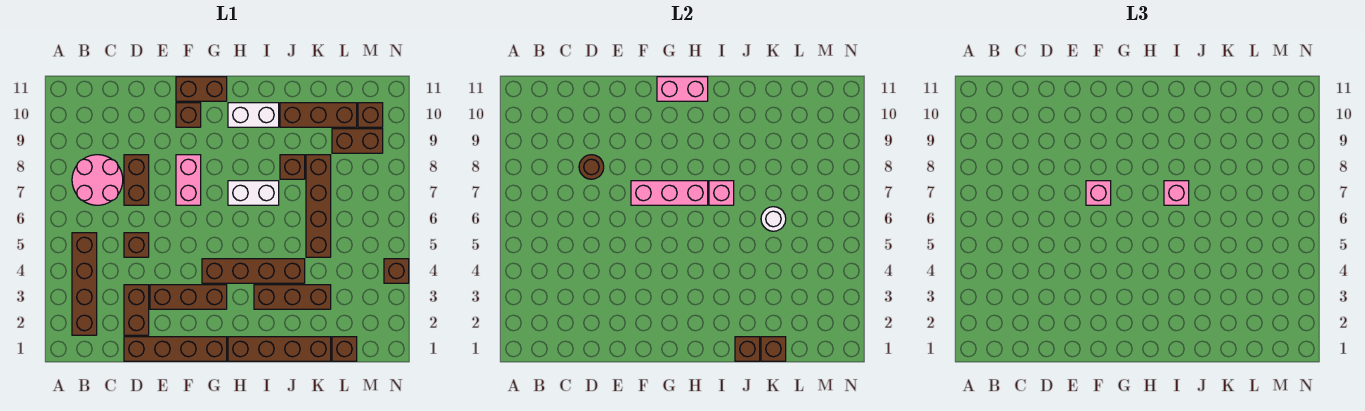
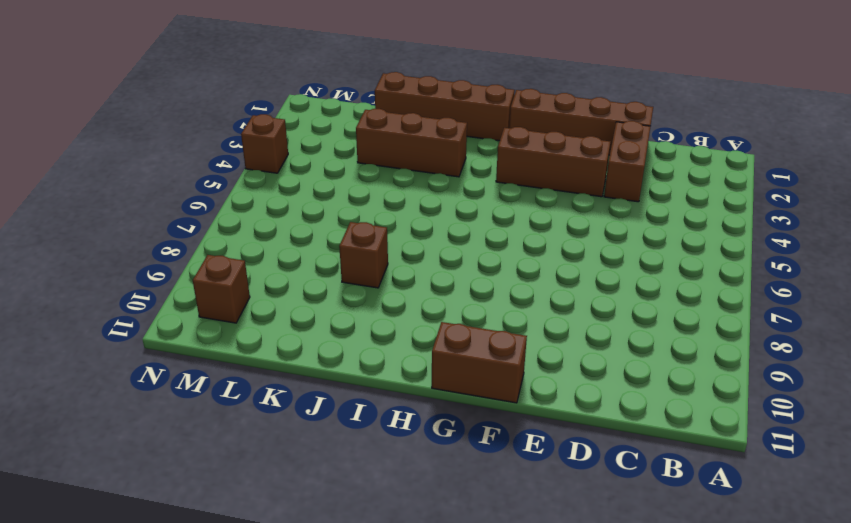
none -> brown brick B2:B5 level 1
none -> pink round brick B7:C8 level 1
none -> brown brick D5 level 1
none -> brown brick D7:D8 level 1

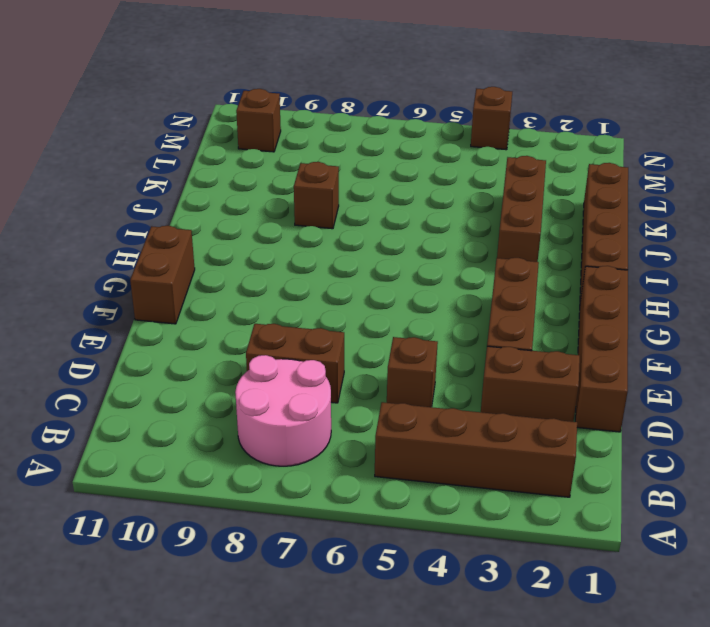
none -> pink brick F7:F8 level 1
none -> brown brick F10 level 1
none -> brown brick G4:J4 level 1
none -> white brick H7:I7 level 1

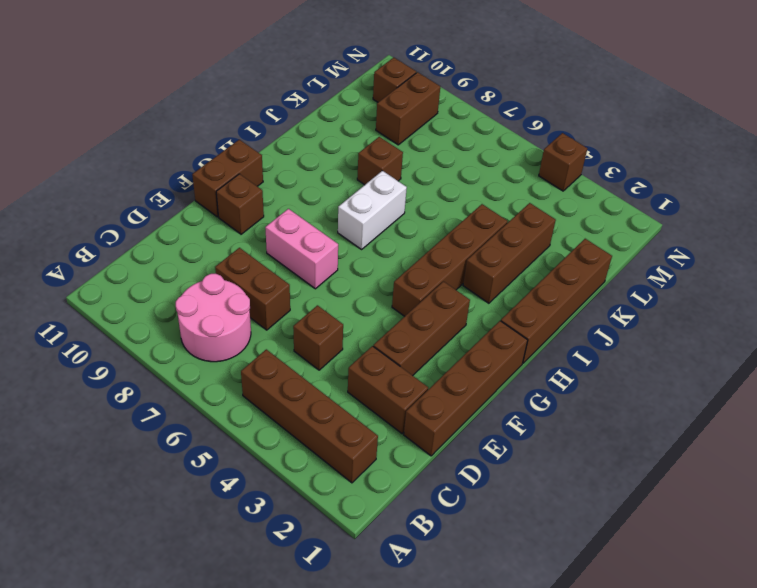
none -> white brick H10:I10 level 1
none -> brown brick J10:L10 level 1
none -> brown brick K5:K8 level 1
none -> brown brick L1 level 1

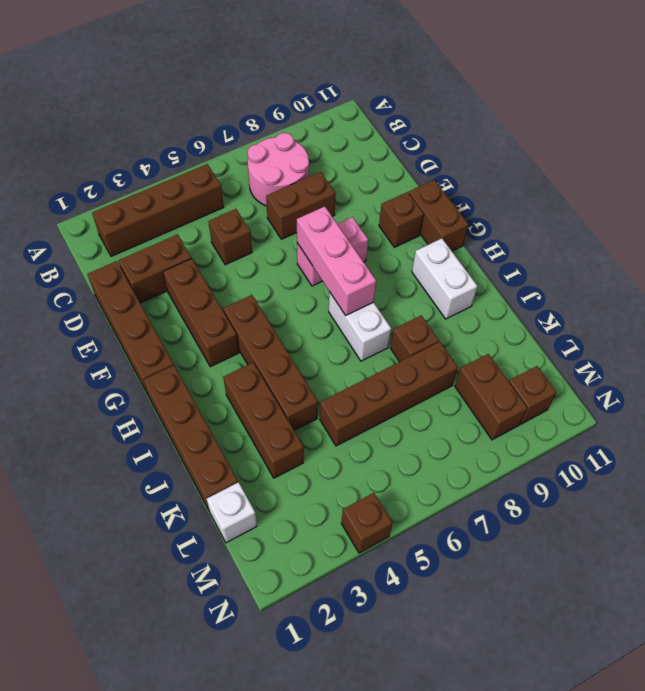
white brick L1 level 1 -> brown brick L1 level 1
none -> brown brick J10:L10 level 1
none -> brown round brick D8 level 2
none -> pink brick G11:H11 level 2
none -> pink brick I7 level 2

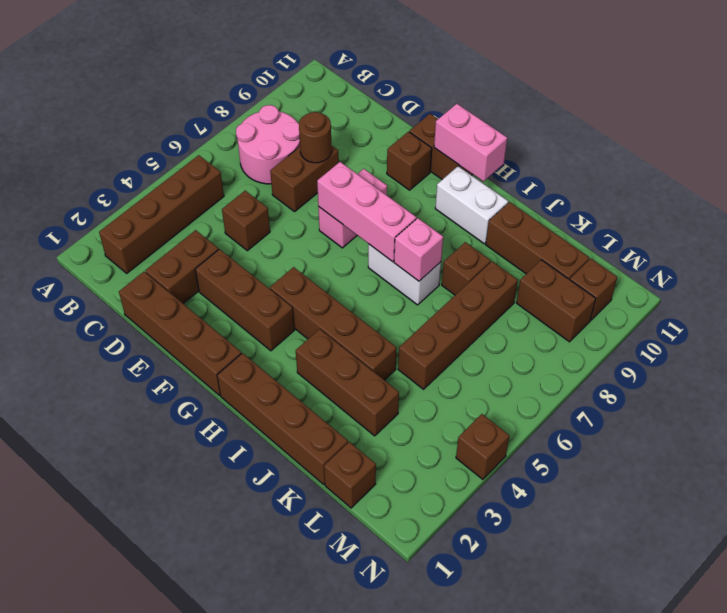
none -> brown brick J1 level 2
none -> brown brick K1 level 2
none -> white round brick K6 level 2
none -> pink brick F7 level 3

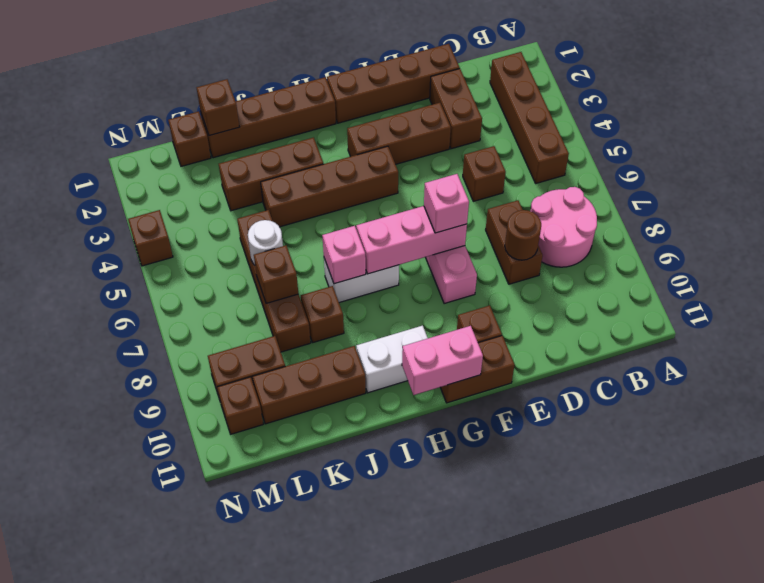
brown brick K7 level 2 -> brown brick J1 level 2
none -> pink brick I7 level 3

